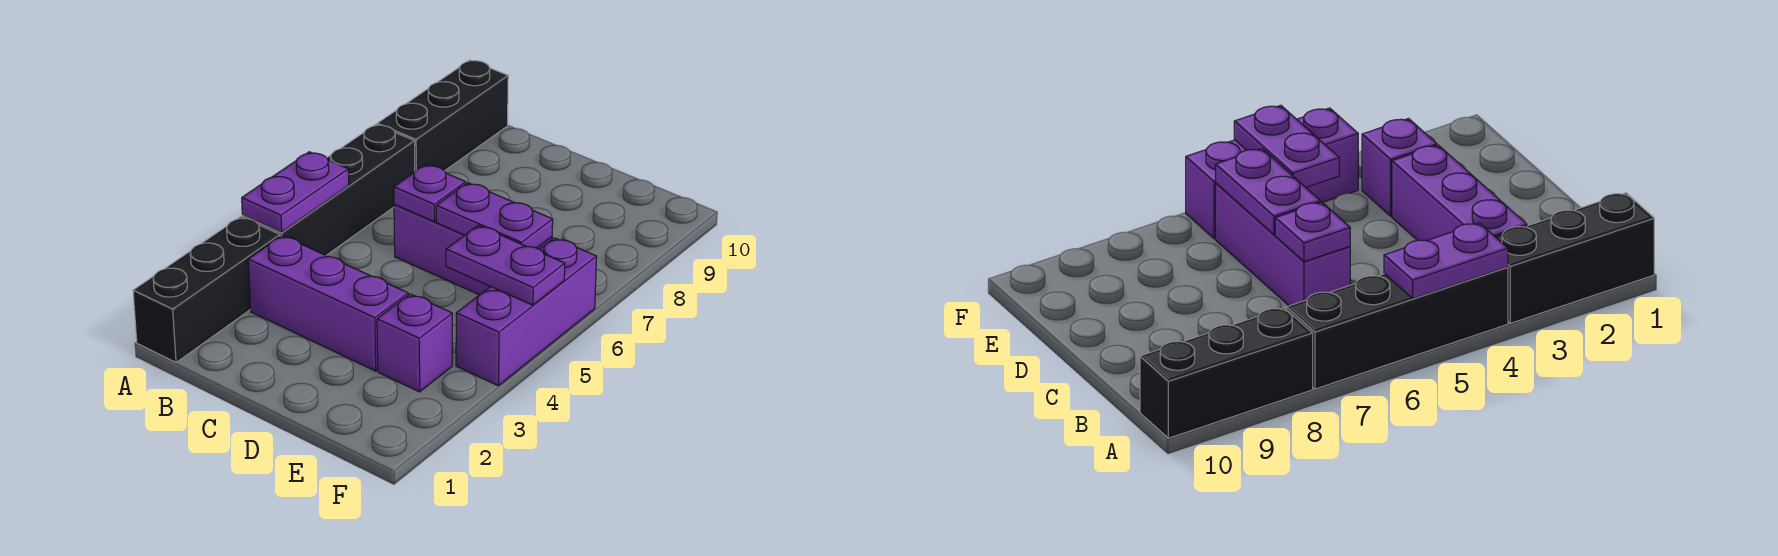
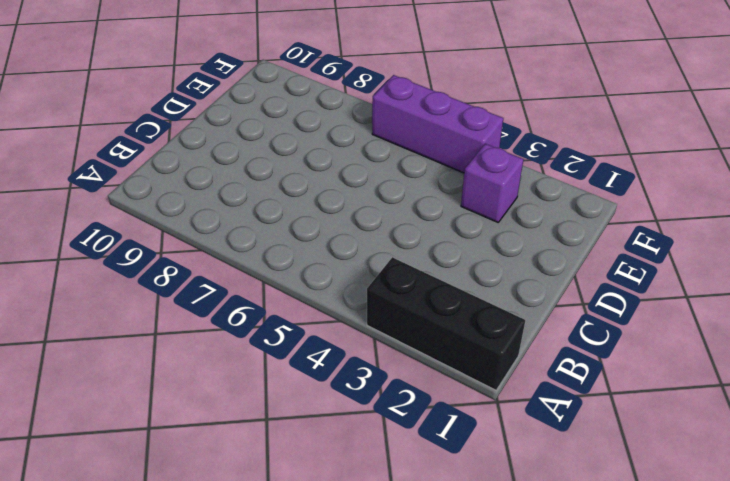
none -> black brick A4:A7 level 1
none -> black brick A8:A10 level 1

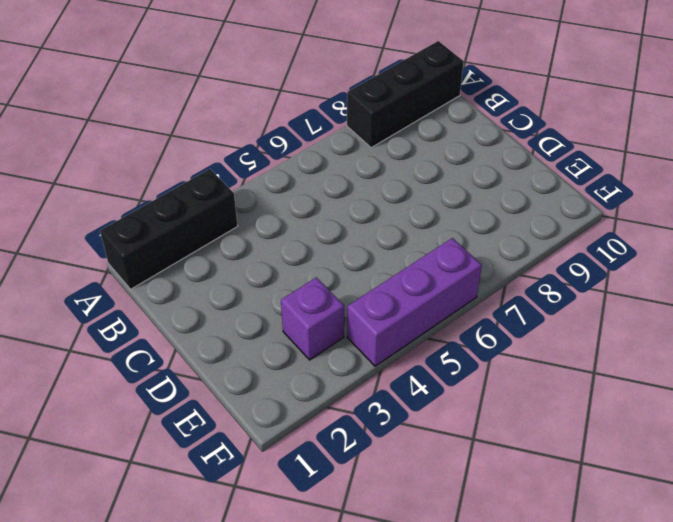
none -> black brick A4:A7 level 1
none -> purple brick B3:D3 level 1

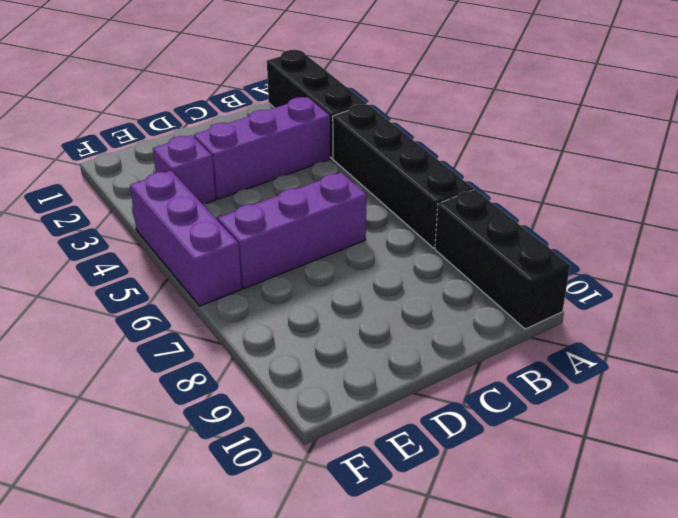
none -> purple plate A4:A5 level 2
none -> purple plate C6 level 2

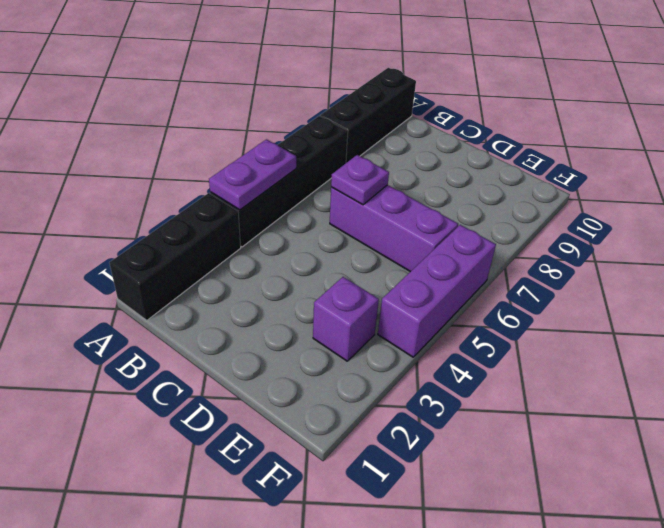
none -> purple brick B3:D3 level 1
none -> purple plate D6:E6 level 2

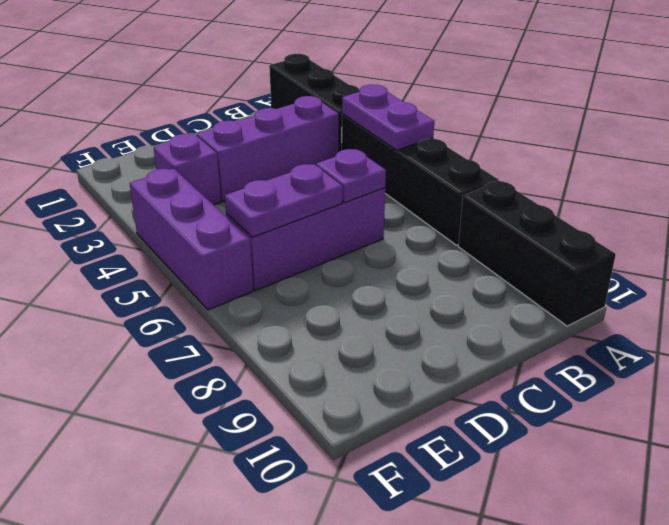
none -> purple plate E5:F5 level 2

